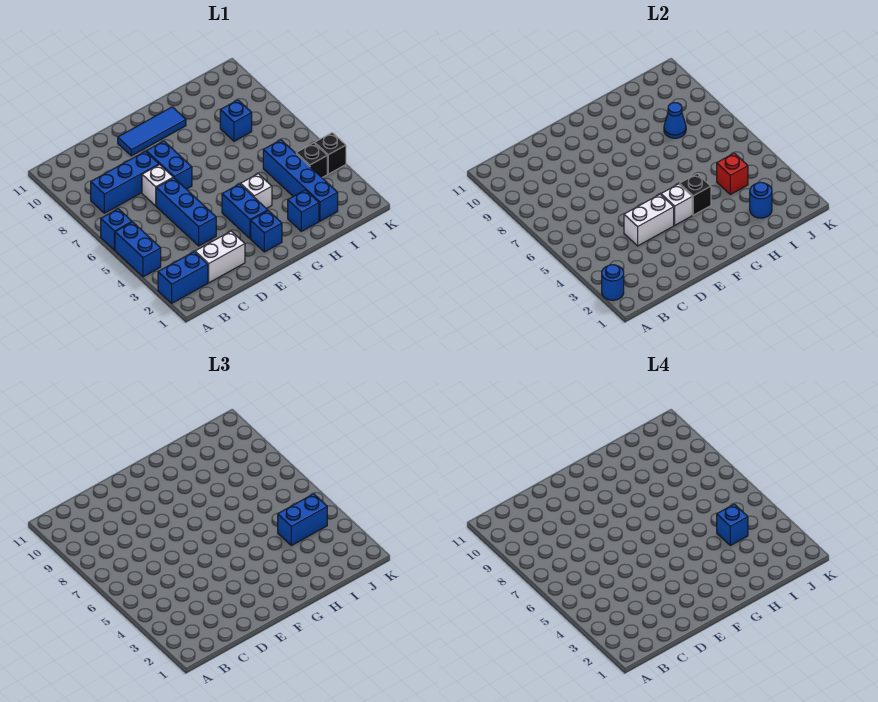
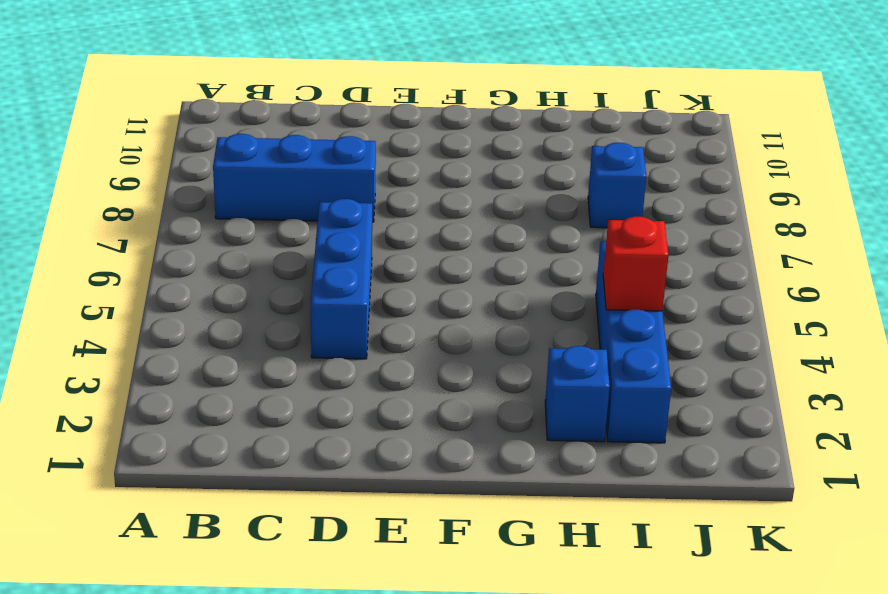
none -> blue brick A2:B2 level 1
none -> blue brick A4:A5 level 1
none -> blue brick A6 level 1

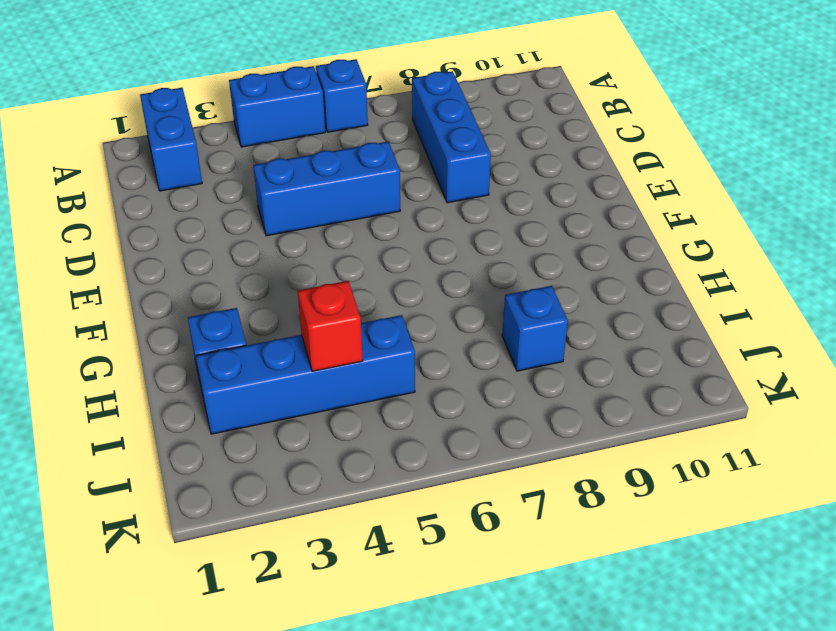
none -> white brick C2:D2 level 1
none -> white brick D7 level 1
none -> blue brick E7:E8 level 1

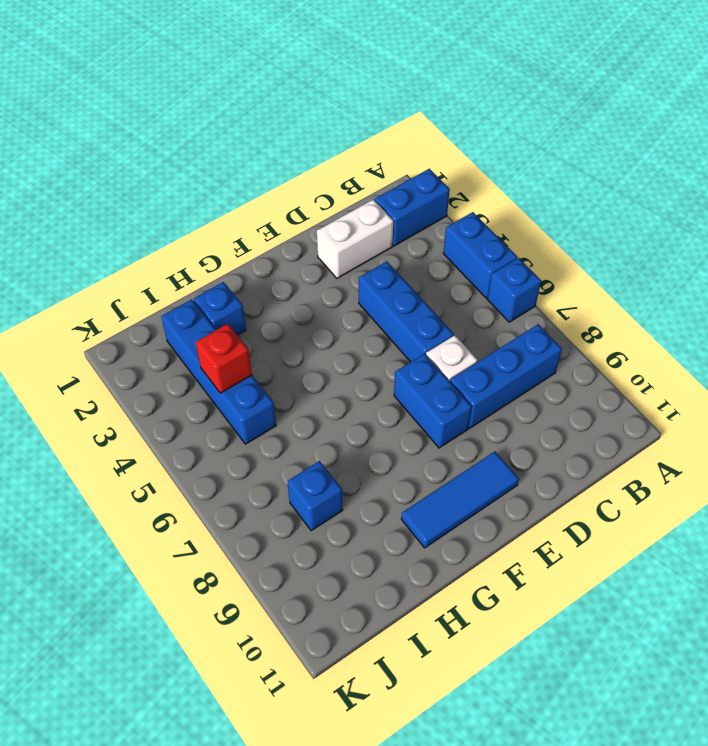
none -> blue brick F2 level 1
none -> blue brick F3:F4 level 1
none -> white brick G4 level 1

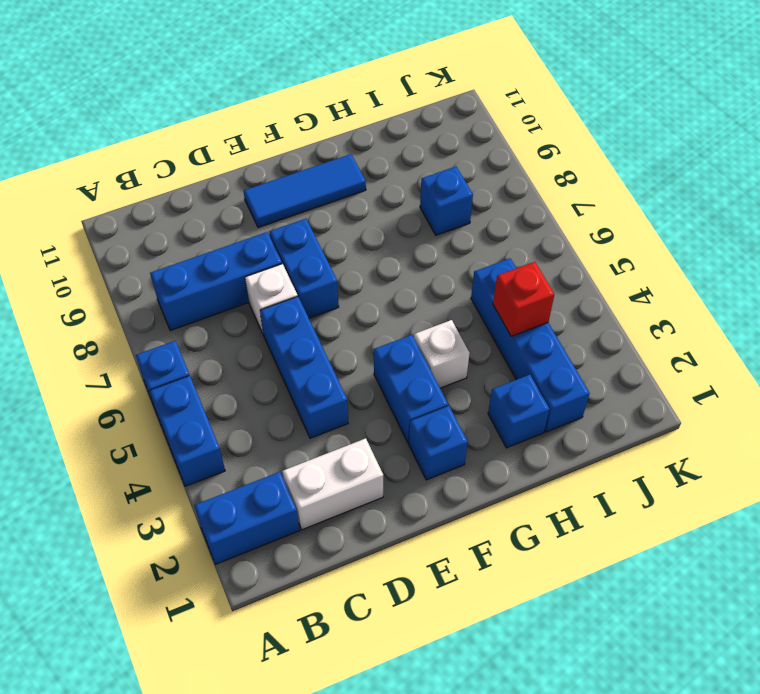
none -> black brick J4 level 1
none -> black brick K4 level 1
none -> blue round brick A2 level 2

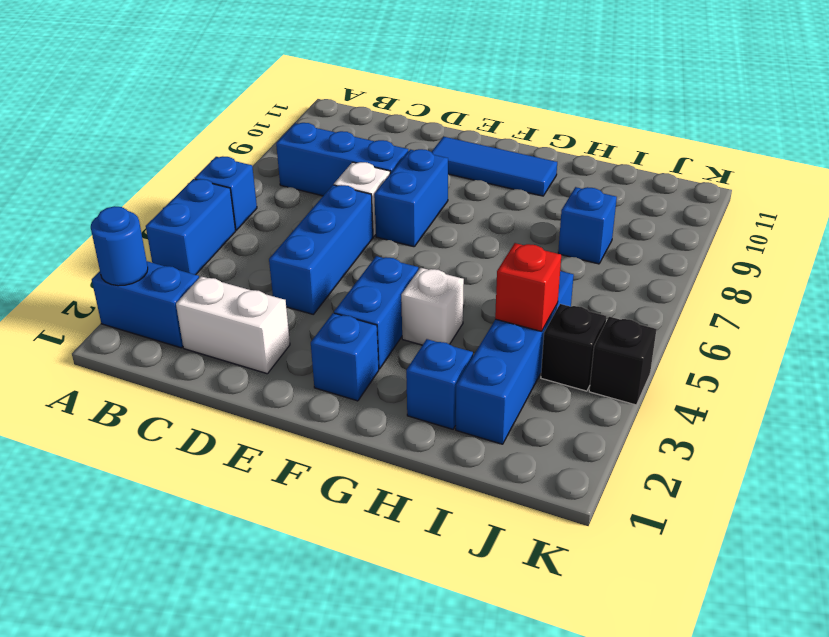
none -> white brick D4:E4 level 2
none -> white brick F4 level 2
none -> black brick G4 level 2

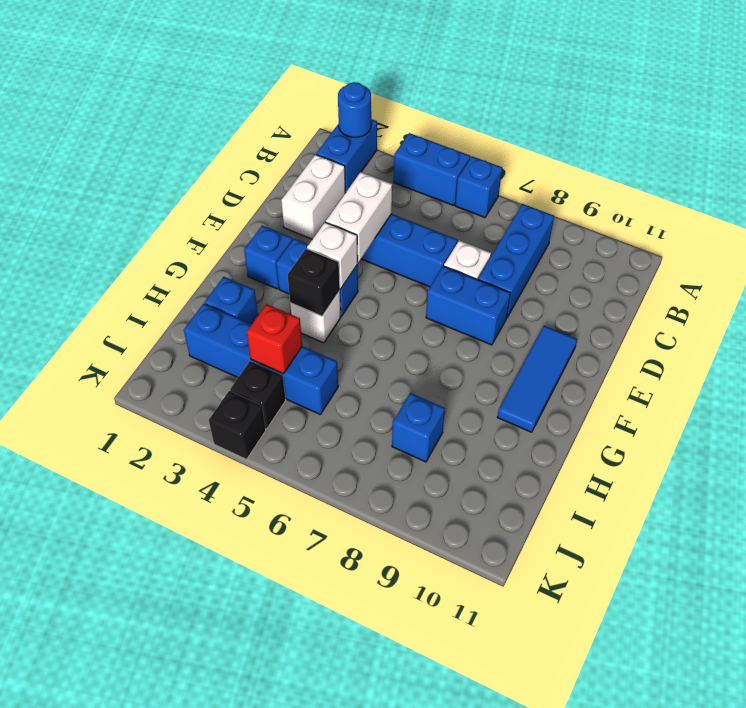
none -> blue round brick I2 level 2
none -> blue cone I8 level 2
none -> blue brick I4:J4 level 3

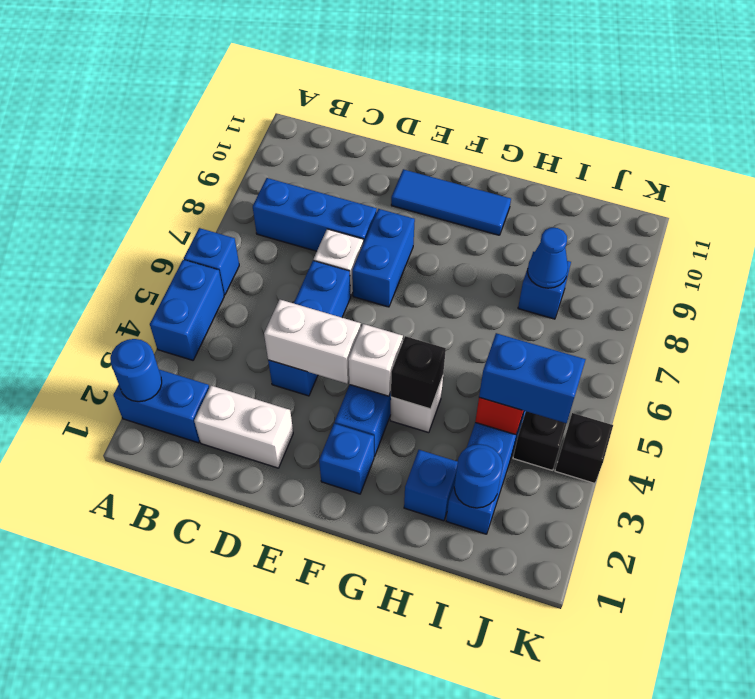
none -> blue brick I4 level 4

